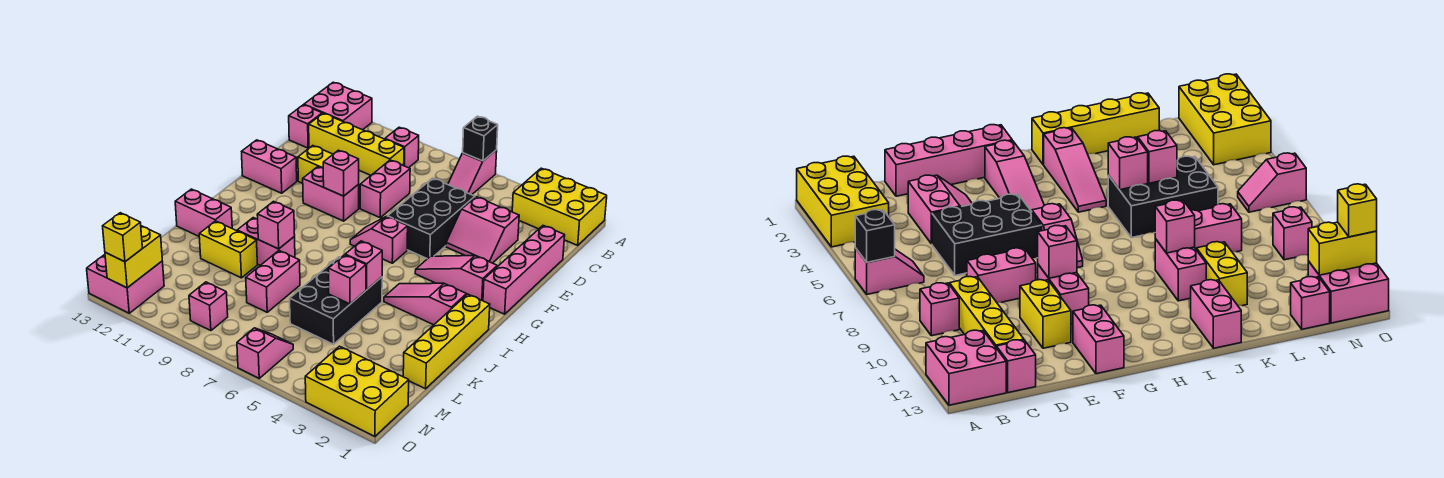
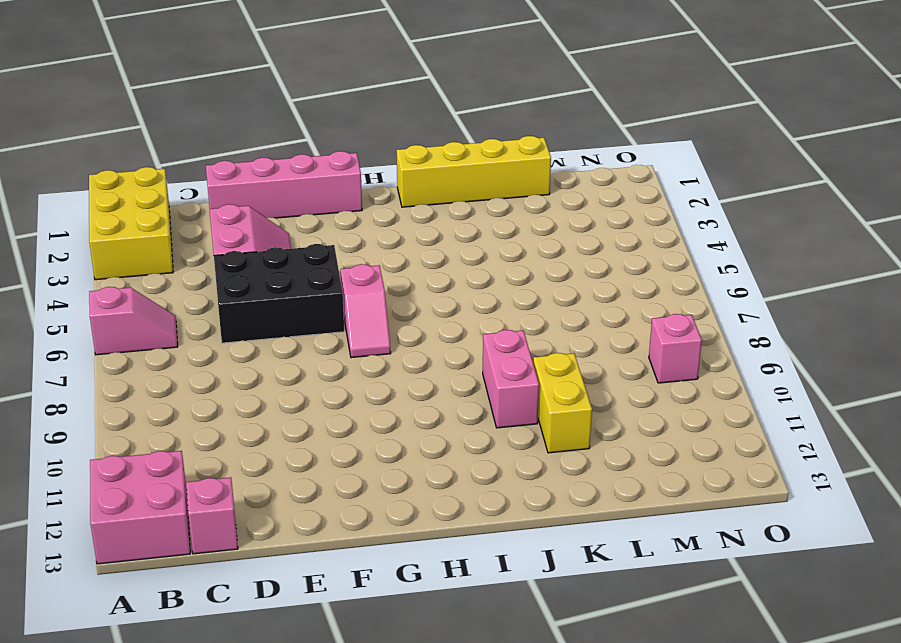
none -> pink brick B9 level 1
none -> yellow brick C9:C12 level 1
none -> pink brick D8:E8 level 1
none -> yellow brick E10:E11 level 1

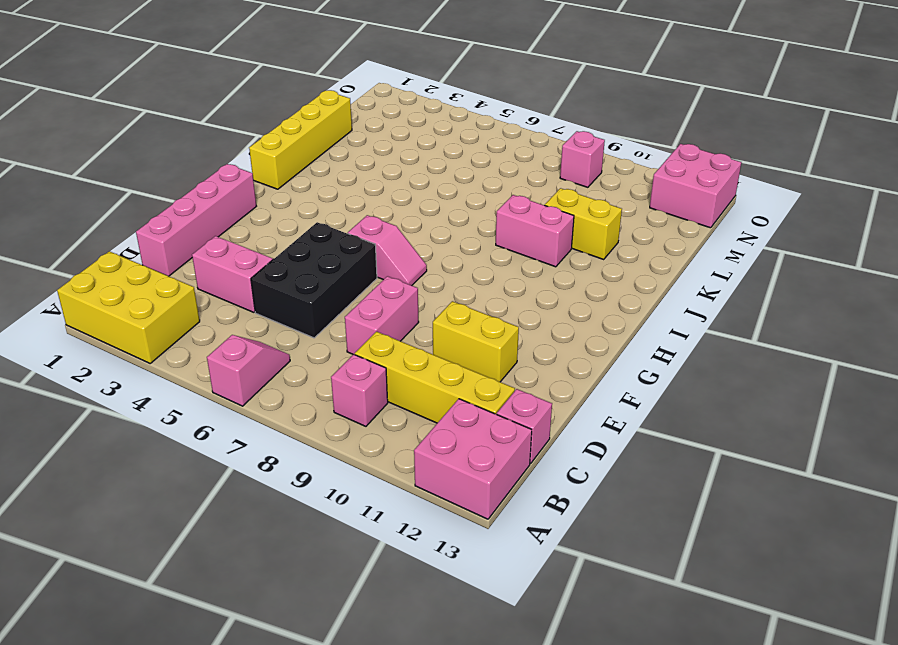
none -> pink brick F9:F10 level 1
none -> pink brick F12:F13 level 1
none -> pink slope G2:G4 level 1 top 2
none -> pink slope I2:I4 level 1 top 2

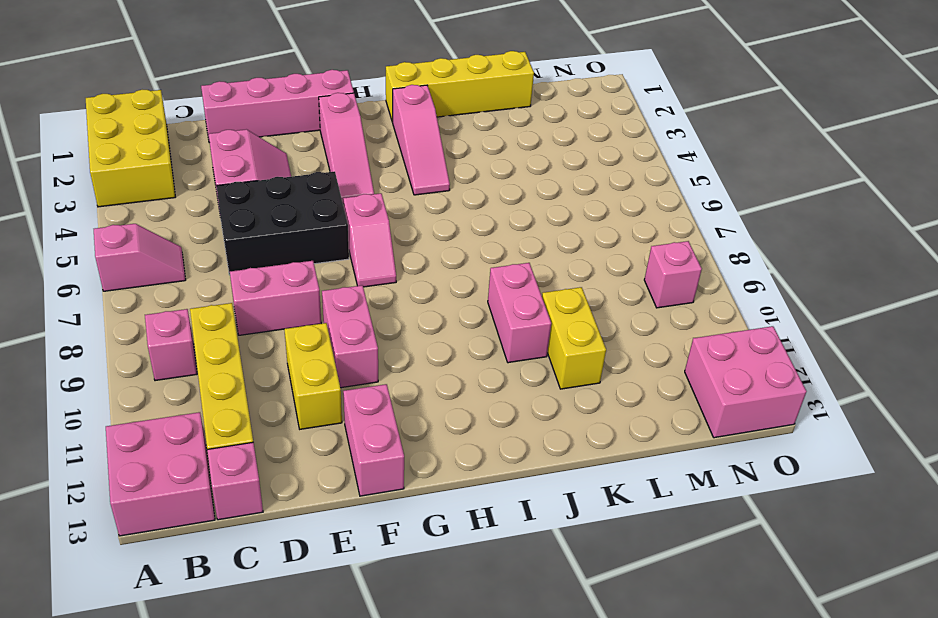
none -> black brick J5:L6 level 1
none -> pink brick J12:J13 level 1
none -> pink brick K8:L8 level 1
none -> pink brick M13 level 1

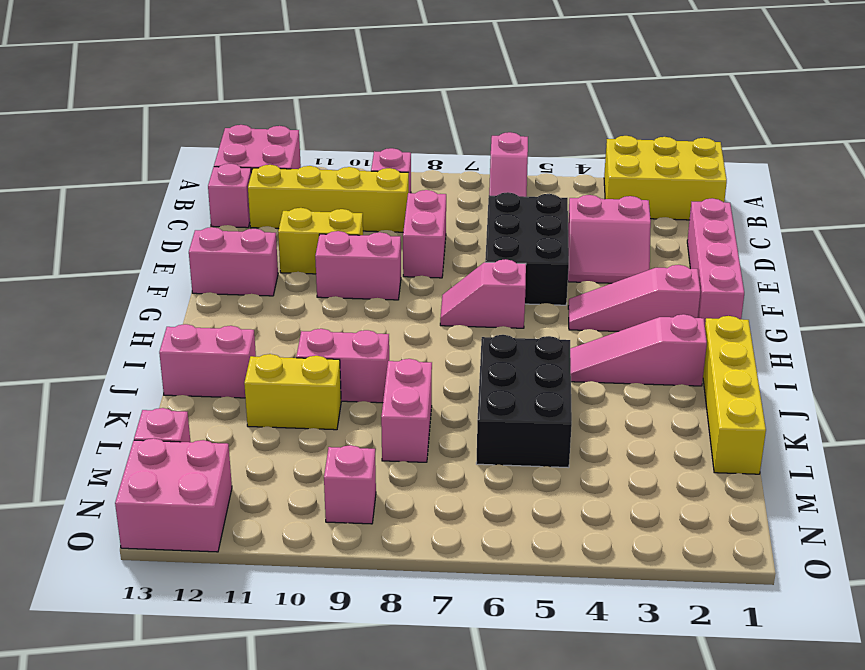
none -> yellow brick N1:O3 level 1
none -> pink slope N6:O6 level 1 top O
none -> black brick A6 level 2
none -> pink brick F9 level 2

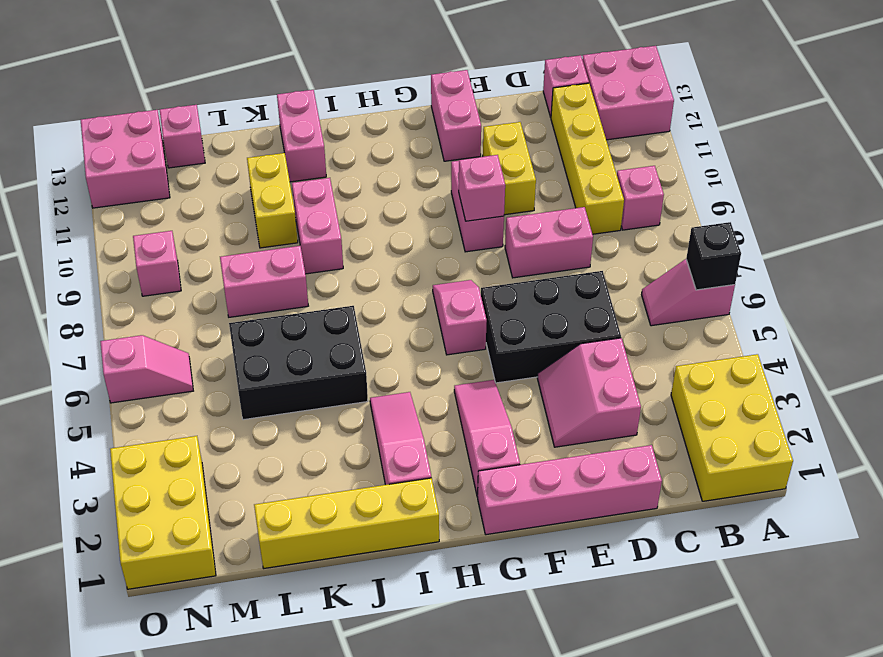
none -> pink brick J5 level 2
none -> pink brick J9 level 2
none -> pink brick K5 level 2
none -> yellow brick N12:O12 level 2

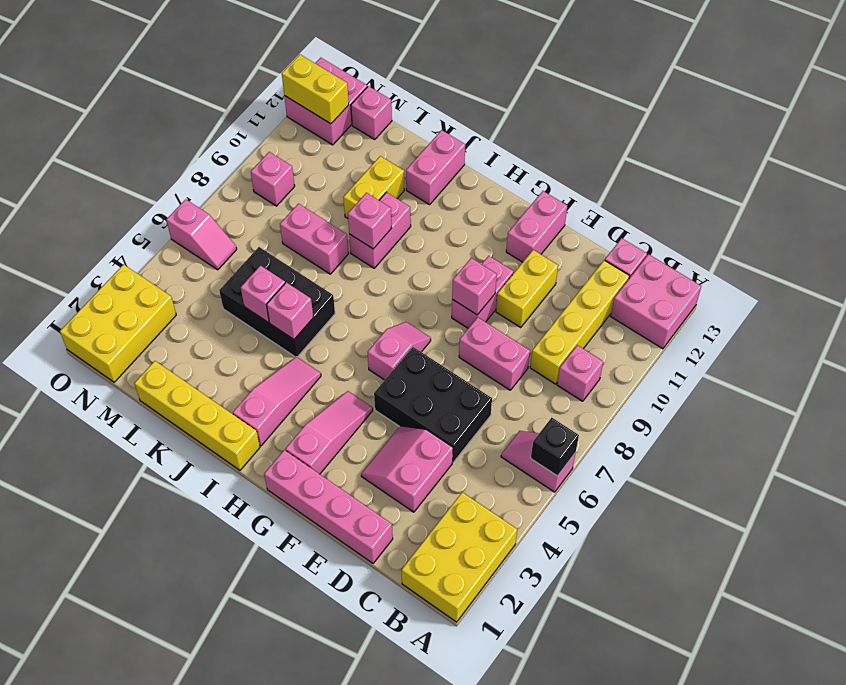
none -> yellow brick O12 level 3

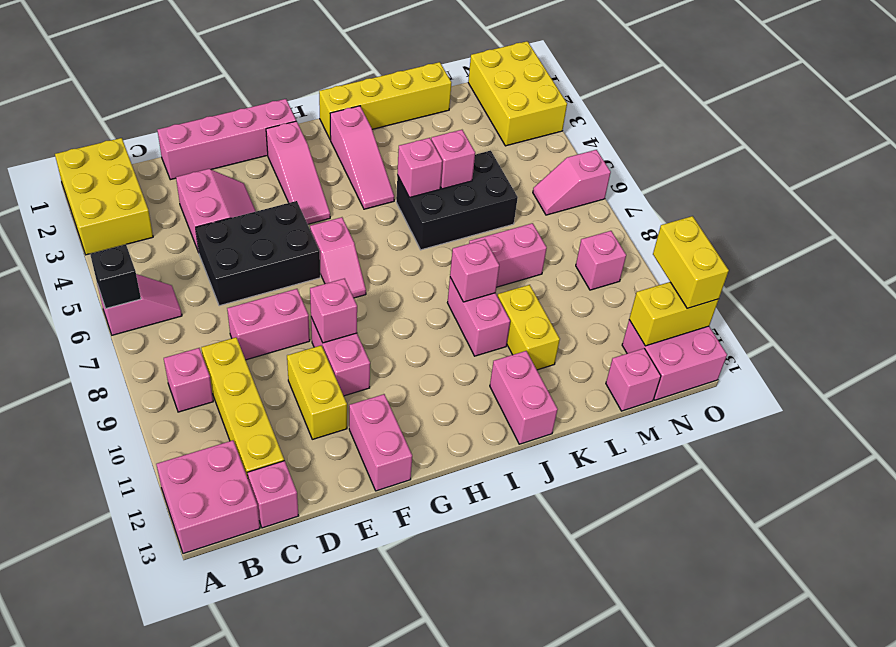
yellow brick O11:O12 level 3 -> yellow brick O12 level 3

